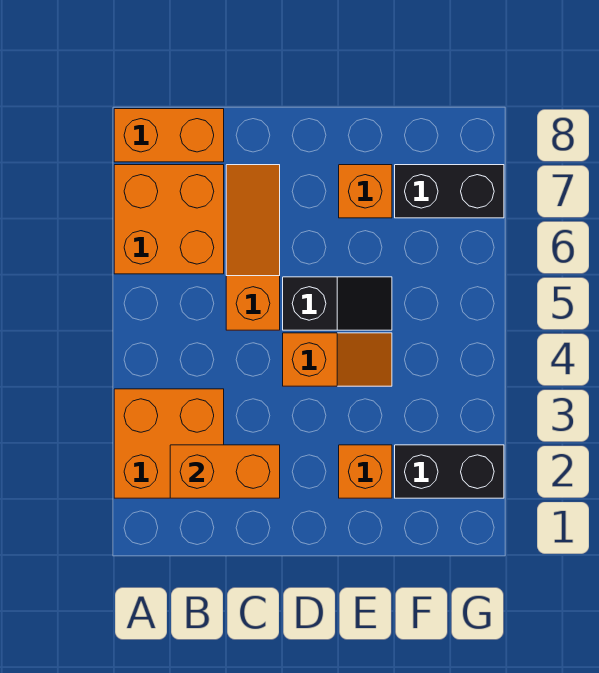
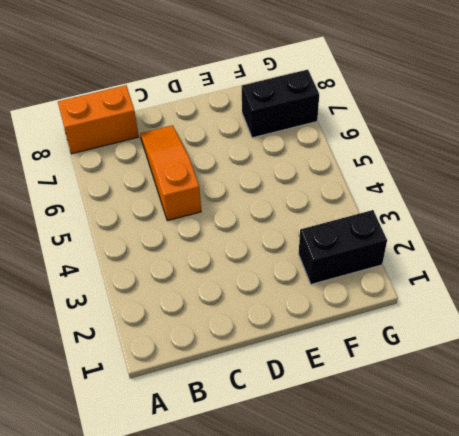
none -> orange brick A2:B3 level 1
none -> orange brick A6:B7 level 1

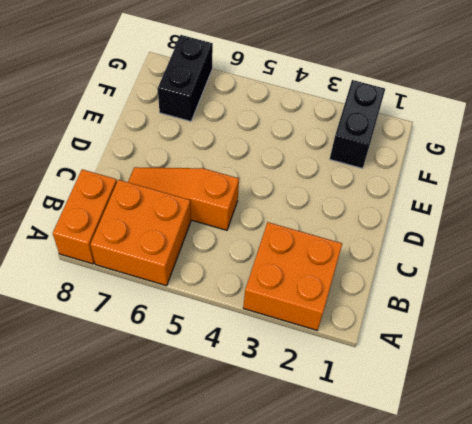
none -> orange slope D4:E4 level 1 top D
none -> black slope D5:E5 level 1 top D

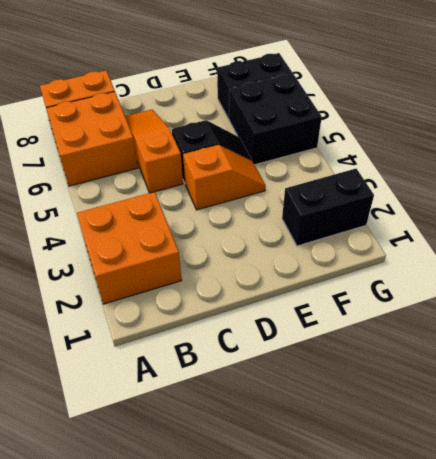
black brick F5:G6 level 1 -> none
none -> orange brick E2 level 1
none -> orange brick E7 level 1

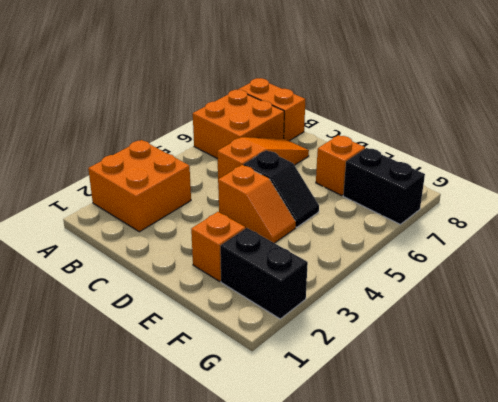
none -> orange brick B2:C2 level 2

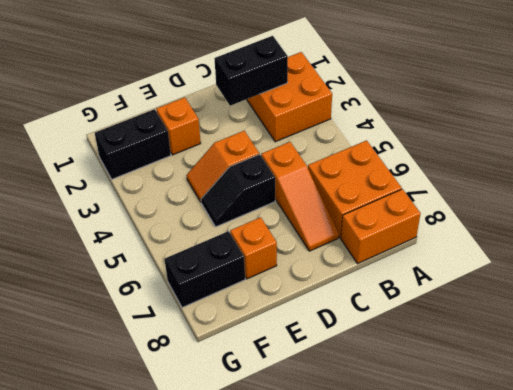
black brick B2:C2 level 2 -> orange brick B2:C2 level 2

